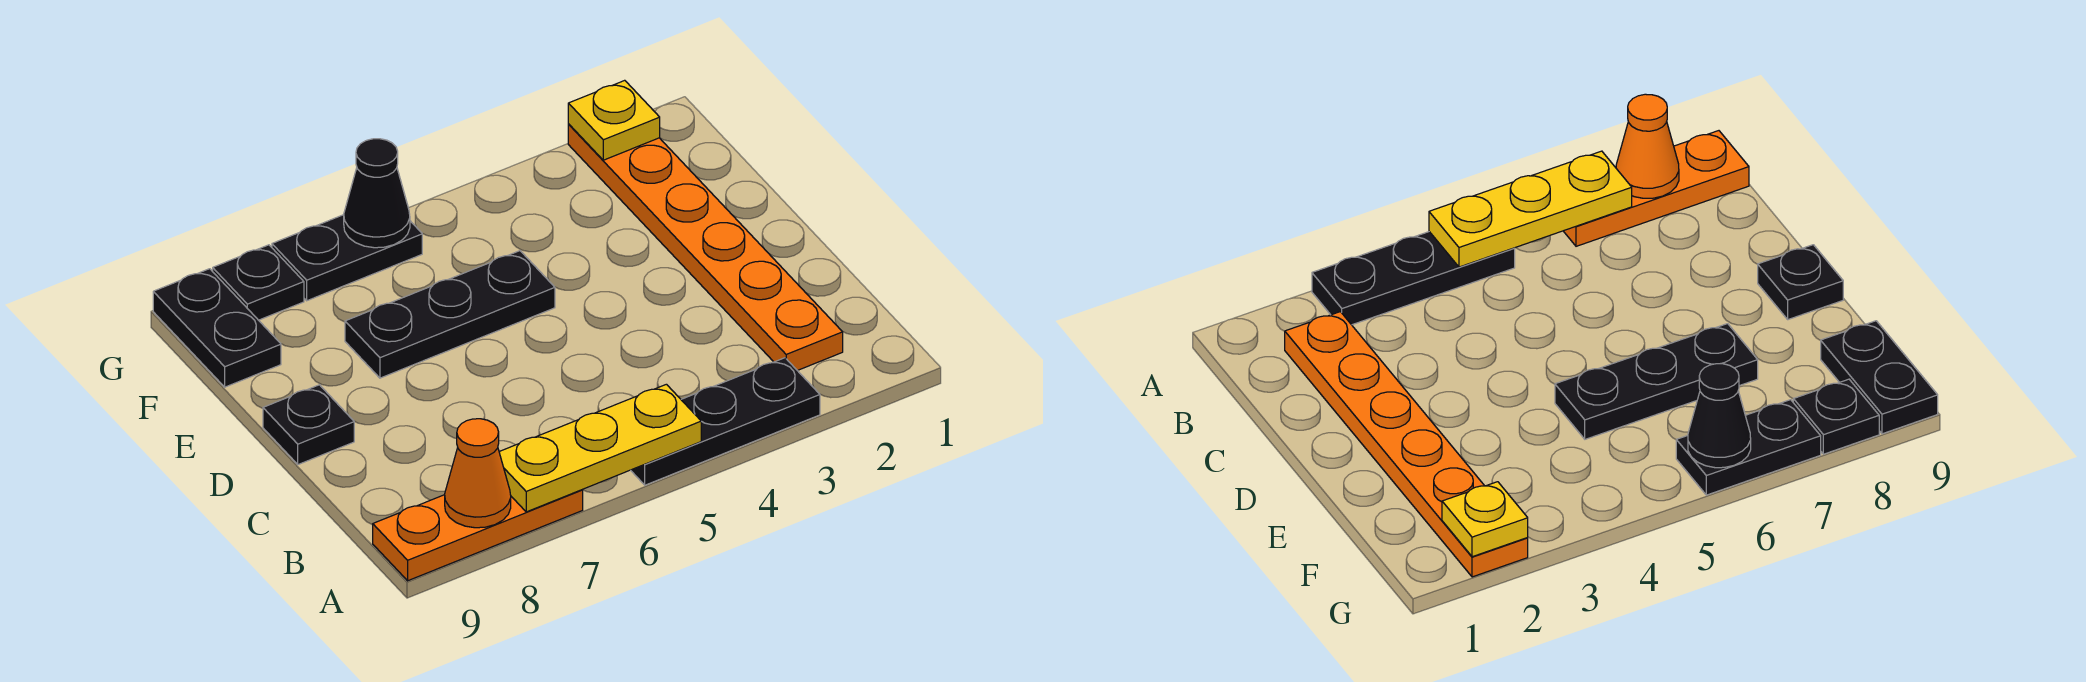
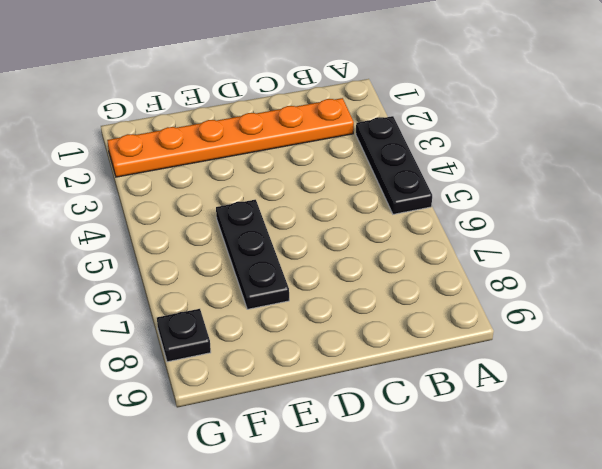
none -> orange plate A7:A9 level 1
none -> black plate D9 level 1
none -> black plate F9:G9 level 1

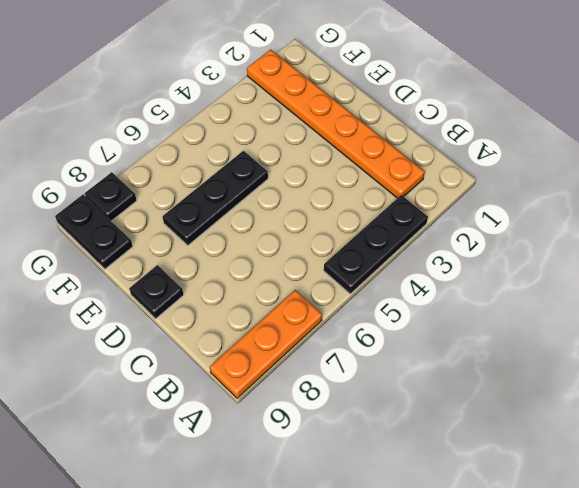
none -> black plate G6:G7 level 1
none -> yellow plate A5:A7 level 2
none -> orange cone A8 level 2

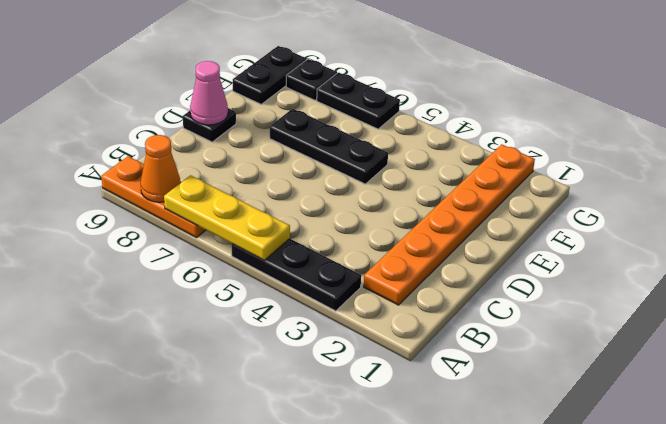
pink cone D9 level 2 -> none
none -> yellow plate G2 level 2
none -> black cone G6 level 2

